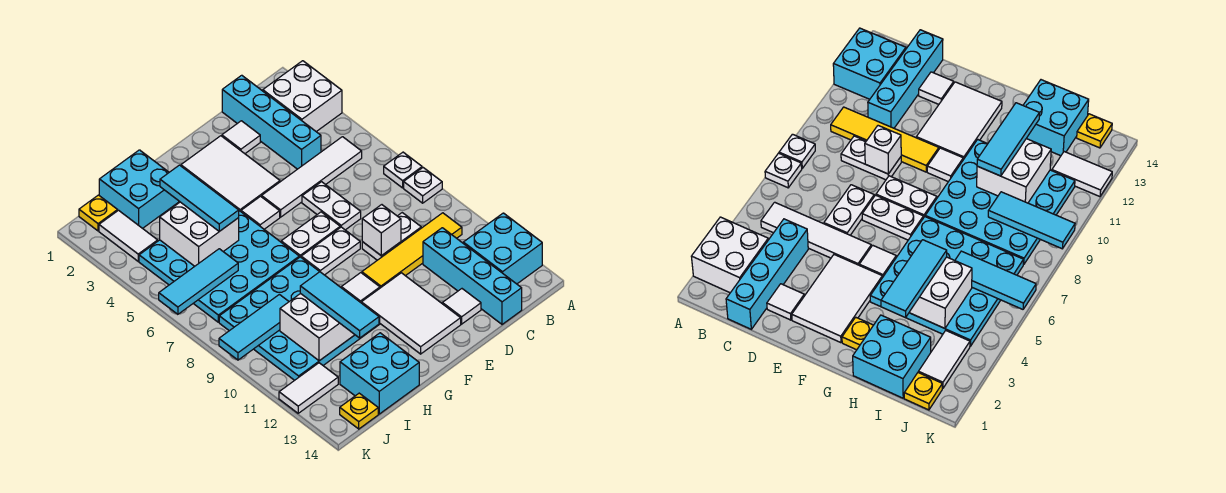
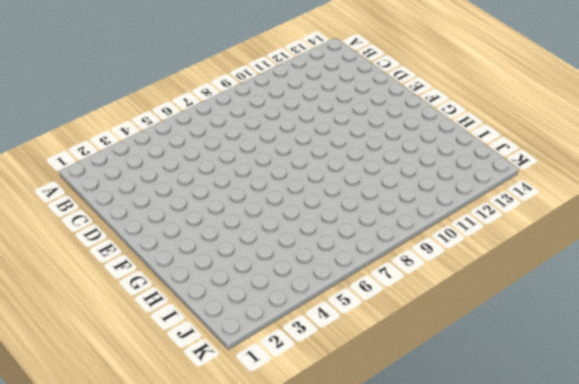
none -> white brick A2:B3 level 1
none -> white plate A7 level 1
none -> white plate A8 level 1
none -> cyan brick A12:B13 level 1

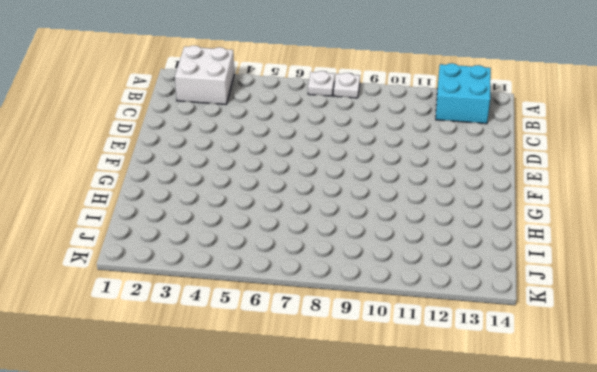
none -> white tile B5:E5 level 1
none -> yellow tile B10:E10 level 1
none -> cyan brick C1:C4 level 1
none -> white plate C9:D9 level 1

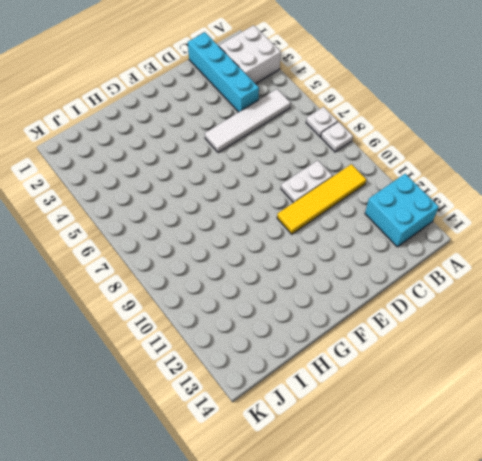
none -> cyan brick C11:C14 level 1
none -> white tile D2 level 1
none -> white plate D6:D7 level 1
none -> white tile D13 level 1

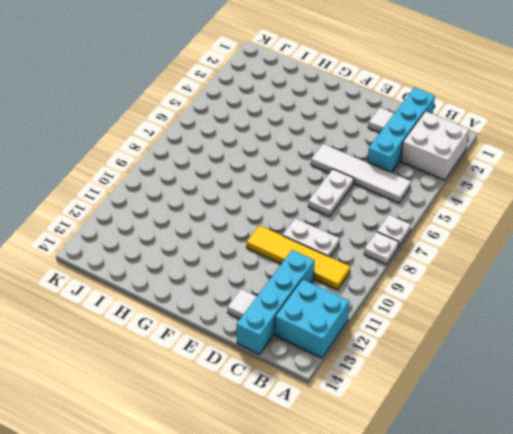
none -> white tile E2:F4 level 1
none -> white plate E7:F7 level 1
none -> white plate E8:F8 level 1
none -> white tile E11:F13 level 1

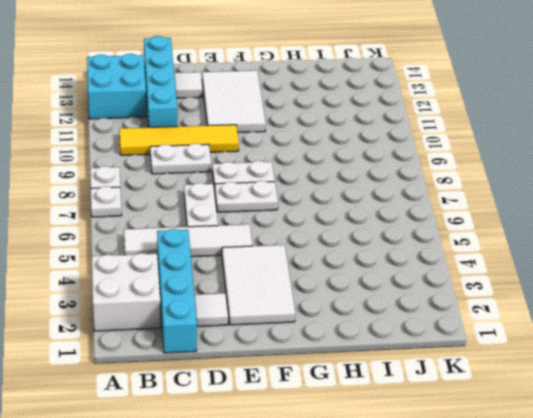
none -> white tile F5 level 1
none -> white tile F10 level 1
none -> yellow plate G2 level 1
none -> cyan plate G4:J7 level 1

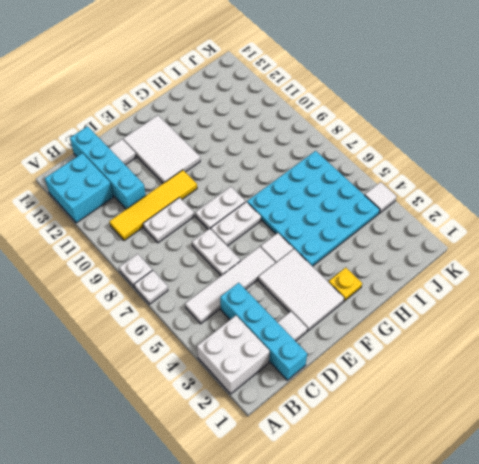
white tile K4 level 1 -> white tile F10 level 1
none -> cyan plate G8:J11 level 1
none -> cyan brick H1:I2 level 1
none -> cyan brick H13:I14 level 1
none -> yellow plate J1 level 1

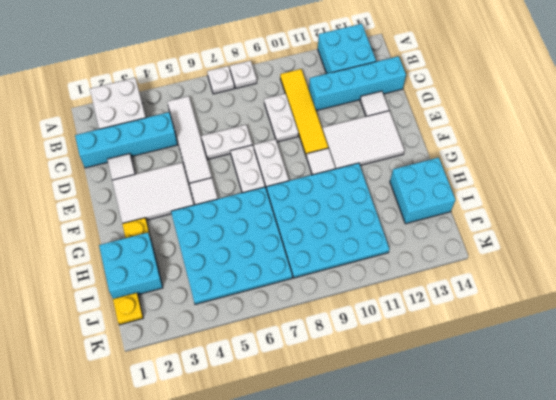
none -> white tile J2:J3 level 1
none -> white tile J12:K12 level 1
none -> yellow plate J14 level 1
none -> white brick D9 level 2

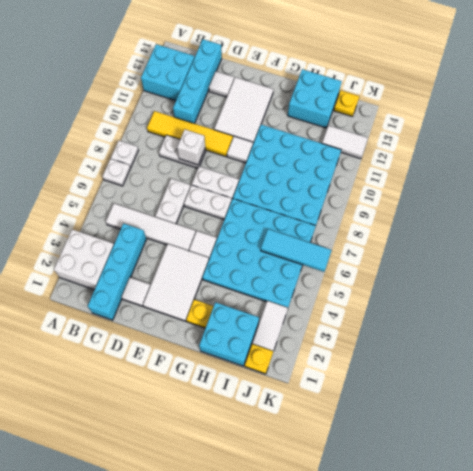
none -> white brick H4:I5 level 2
none -> white brick H10:I11 level 2
none -> cyan tile I9:K9 level 2
none -> cyan tile H3:H5 level 3

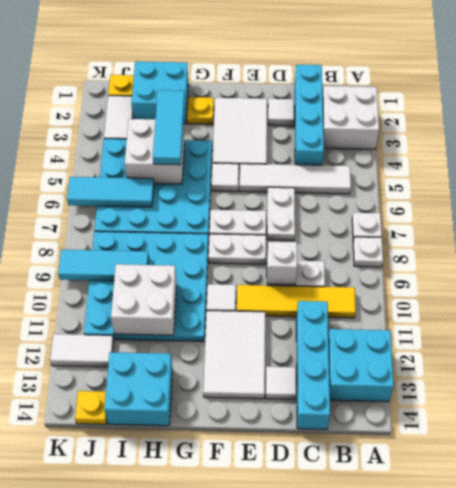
none -> cyan tile H10:H12 level 3

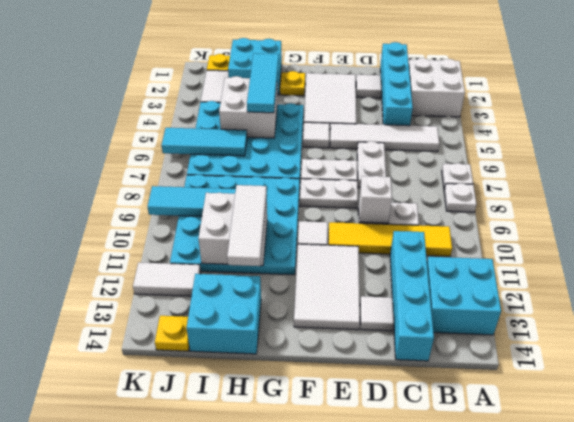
white tile H10:H12 level 3 -> cyan tile H10:H12 level 3

